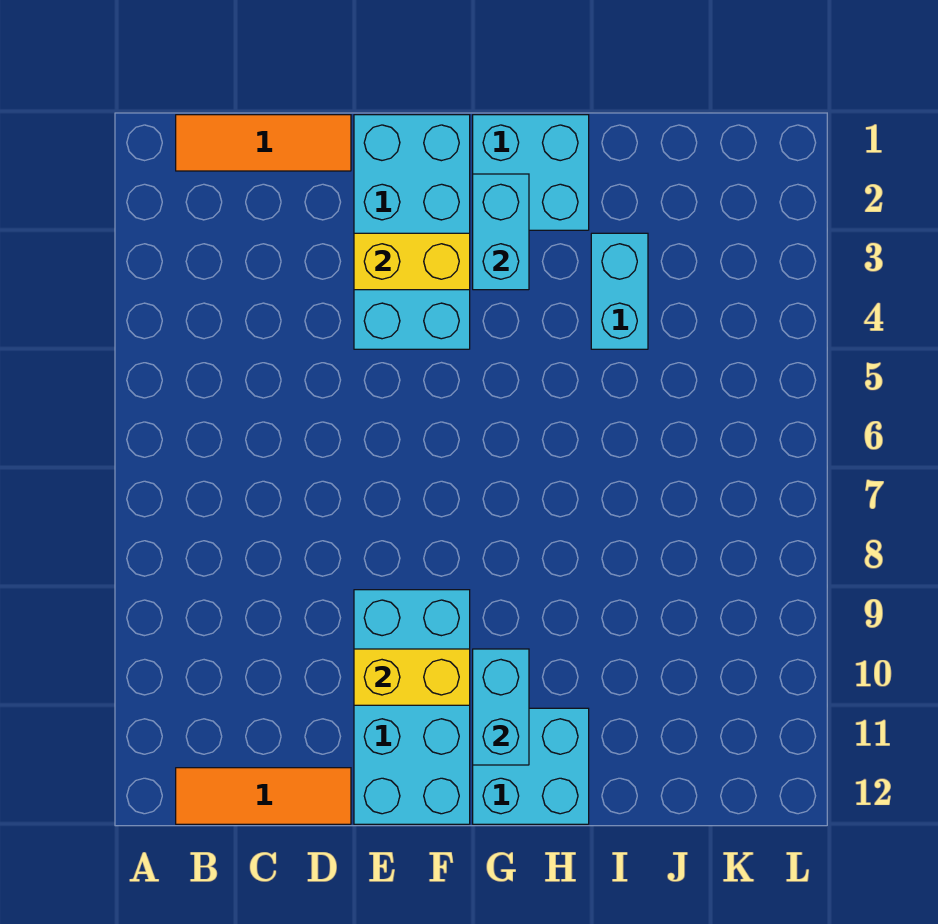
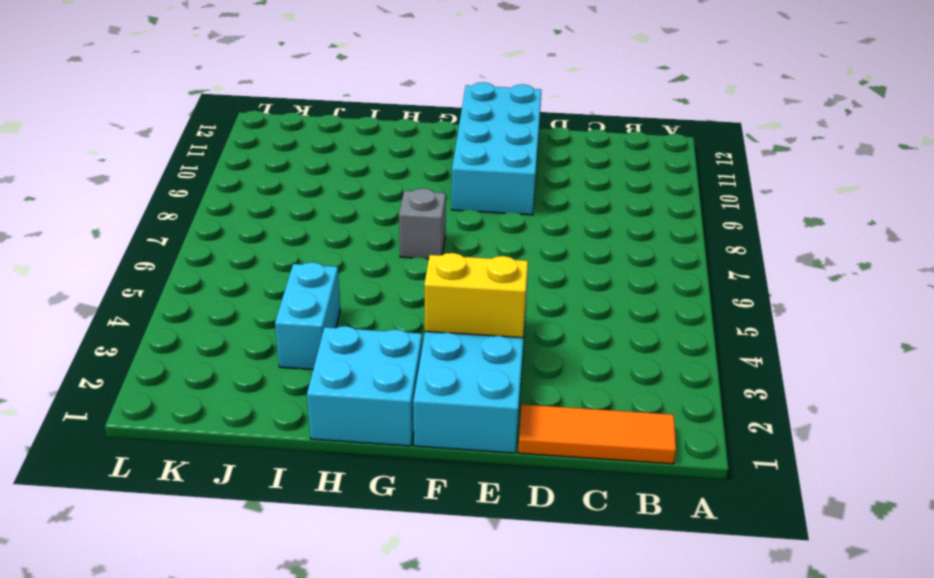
grey brick G7 level 1 -> none
none -> orange tile B12:D12 level 1
none -> cyan brick G11:H12 level 1

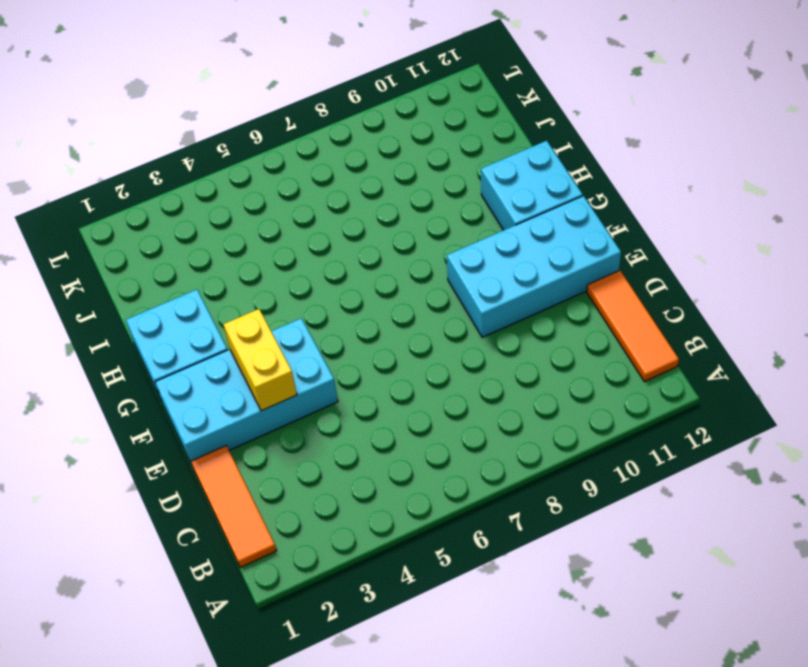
none -> cyan brick I3:I4 level 1
none -> yellow brick E10:F10 level 2

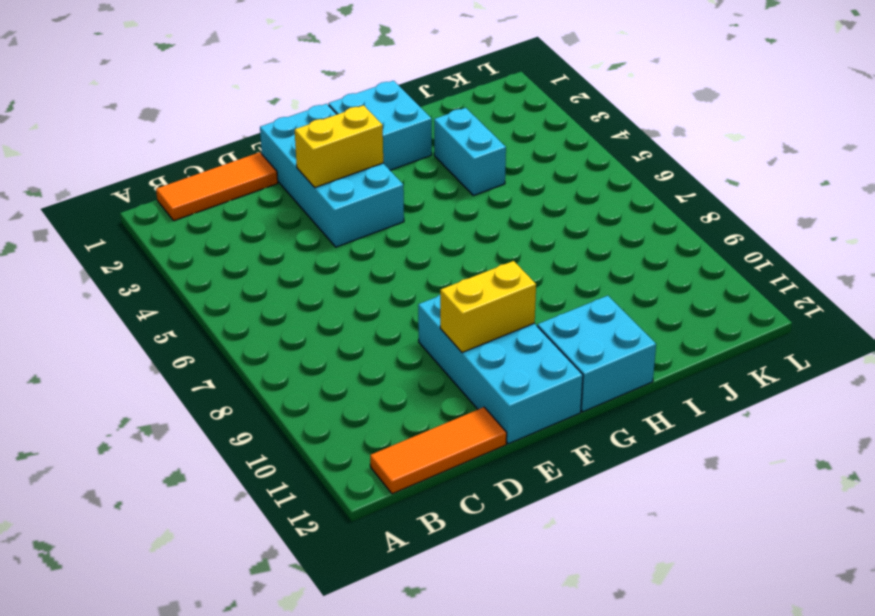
none -> cyan brick G2:G3 level 2
none -> cyan brick G10:G11 level 2

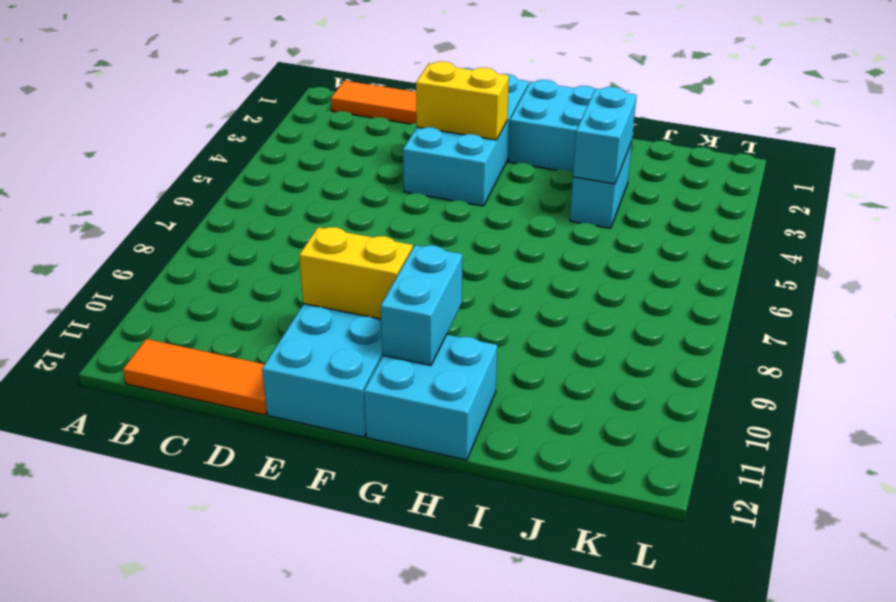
cyan brick I3:I4 level 2 -> cyan brick G2:G3 level 2

